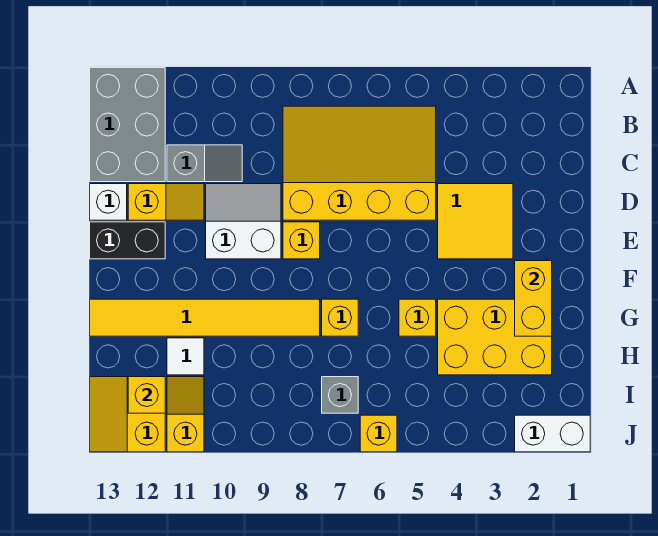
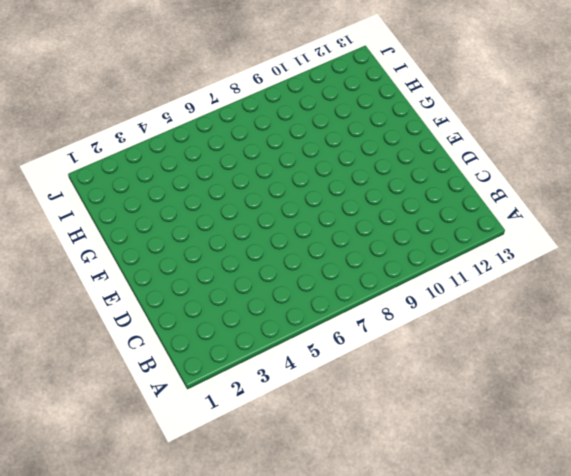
none -> grey brick A12:C13 level 1
none -> yellow slope B5:D8 level 1 top D
none -> grey slope C10:C11 level 1 top 11

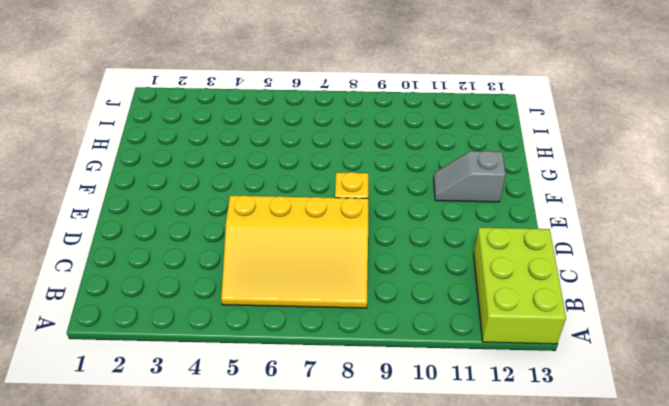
lime brick A12:C13 level 1 -> grey brick A12:C13 level 1
grey slope F11:F12 level 1 top 12 -> grey slope C10:C11 level 1 top 11
none -> yellow tile D3:E4 level 1
none -> white slope D9:E10 level 1 top E
none -> yellow slope D11:D12 level 1 top 12

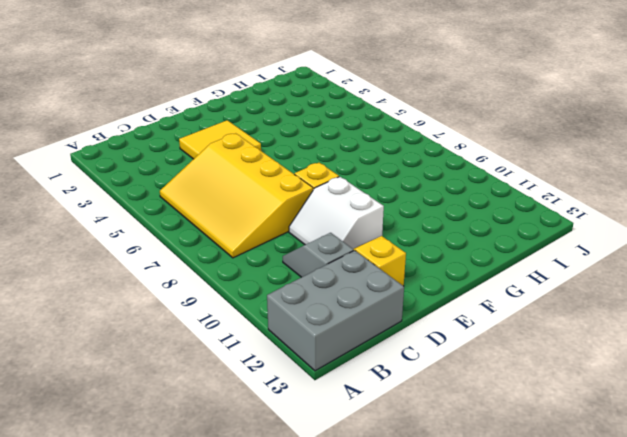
none -> white brick D13 level 1
none -> black brick E12:E13 level 1
none -> yellow brick G2:H4 level 1

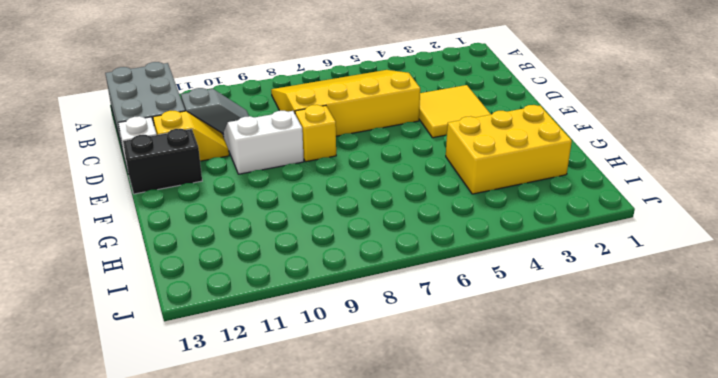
none -> yellow brick G5 level 1
none -> yellow brick G7 level 1
none -> yellow tile G8:G13 level 1

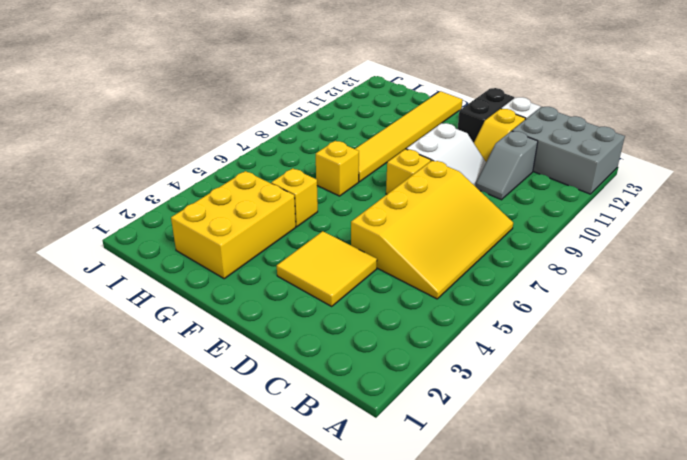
none -> white tile H11 level 1
none -> grey brick I7 level 1
none -> yellow slope I11:J11 level 1 top J

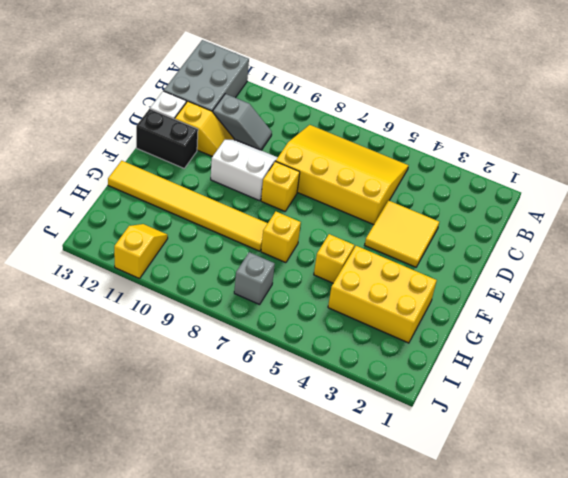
none -> white tile H11 level 1
none -> yellow slope I12:J13 level 1 top 12
none -> white brick J1:J2 level 1

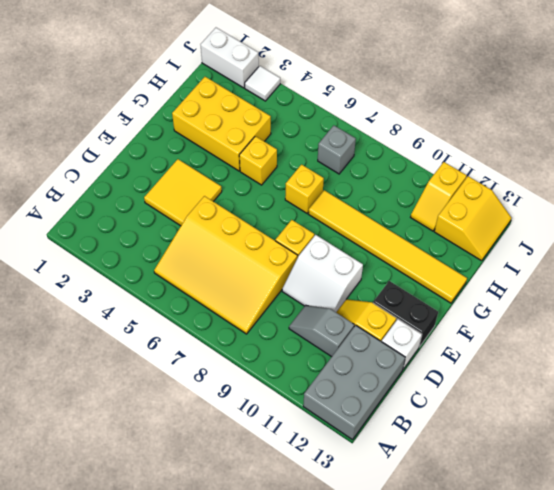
white tile J3 level 1 -> white tile H11 level 1
none -> yellow brick J6 level 1
none -> yellow brick F2:G2 level 2
none -> yellow brick I12 level 2

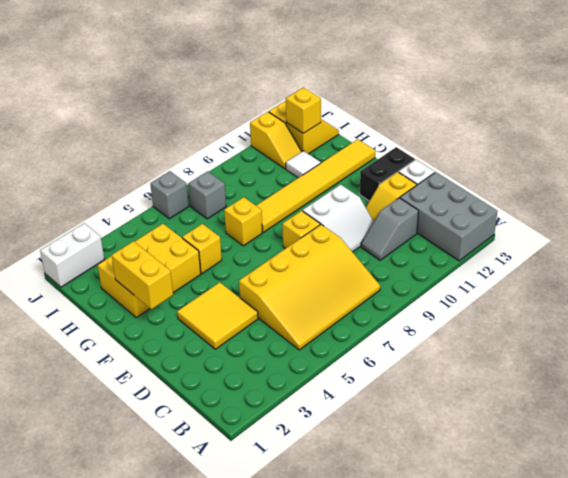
grey brick J6 level 1 -> yellow brick J6 level 1

